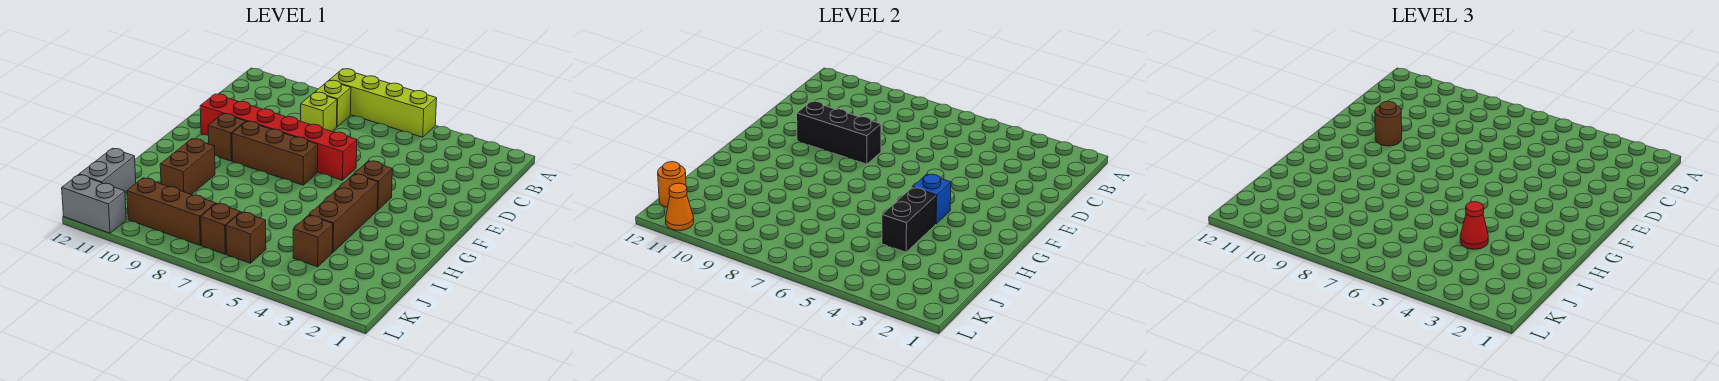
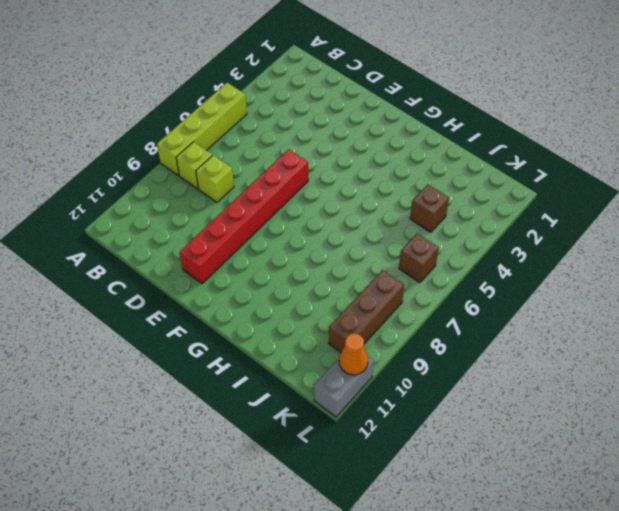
none -> brown brick F4 level 1
none -> brown brick F7:F9 level 1
none -> brown brick F10 level 1

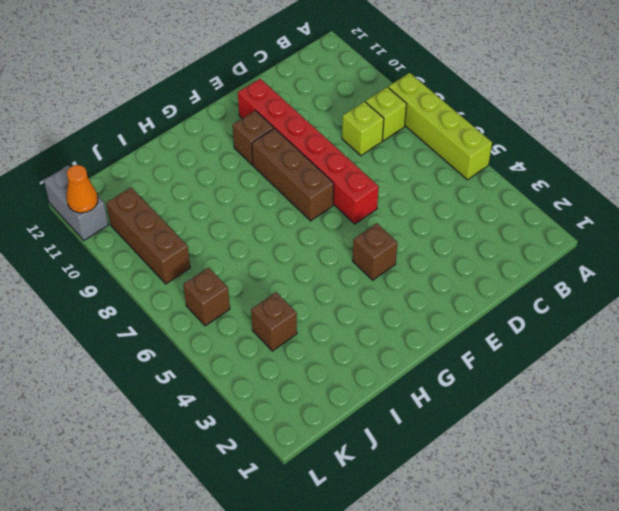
none -> brown brick G4:I4 level 1
none -> brown brick H10:I10 level 1
none -> grey brick J12:K12 level 1

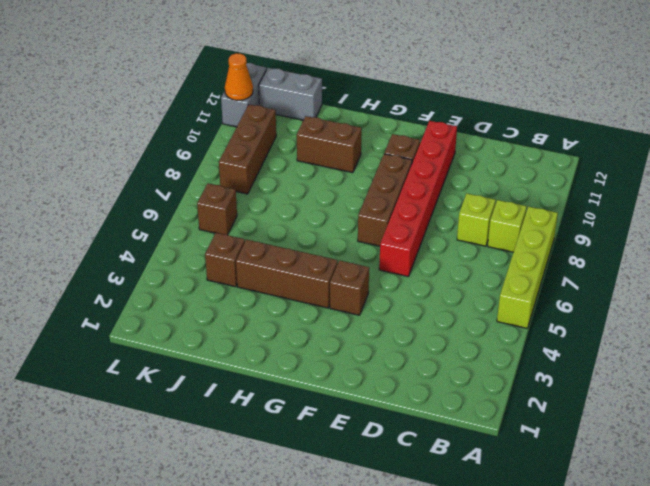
none -> brown brick K7 level 1
none -> black brick E8:E10 level 2
none -> blue brick G4 level 2

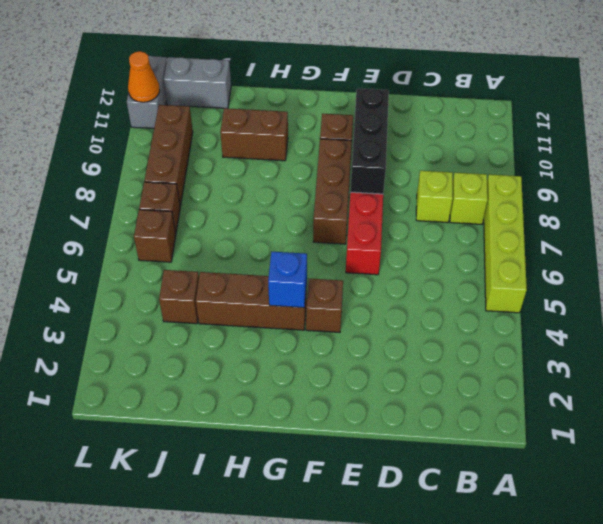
none -> black brick H4:I4 level 2
none -> orange round brick K12 level 2
none -> brown round brick E10 level 3

